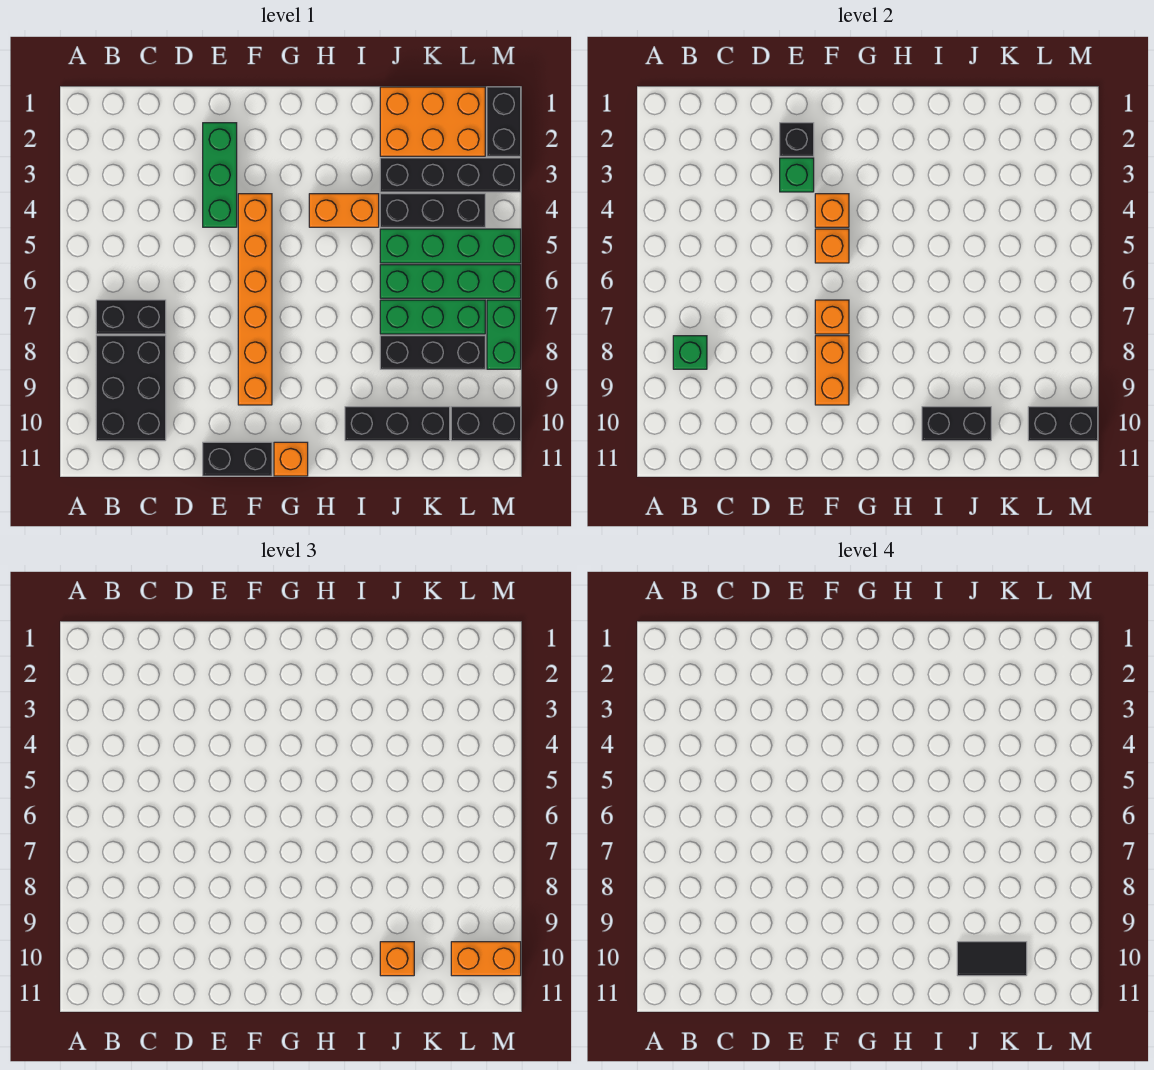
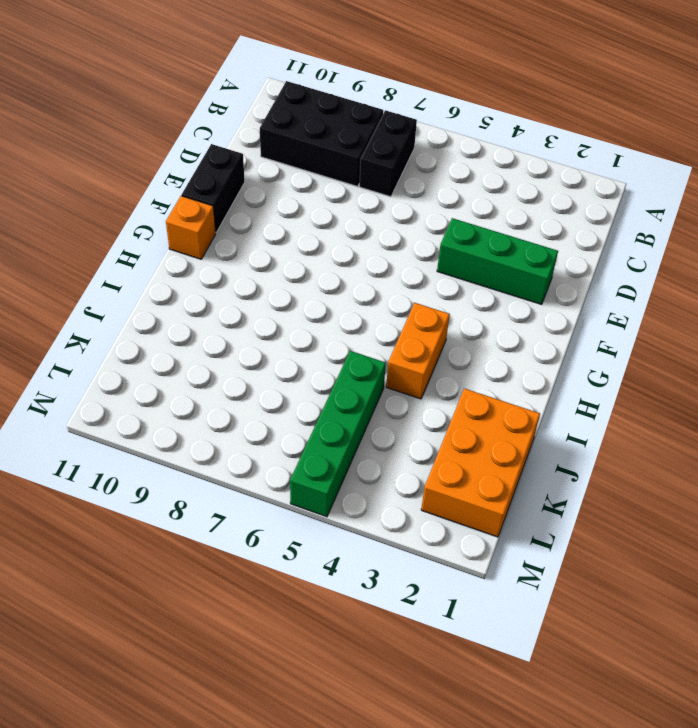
none -> orange brick F4:F9 level 1
none -> black brick I10:K10 level 1
none -> black brick J3:M3 level 1
none -> black brick J4:L4 level 1

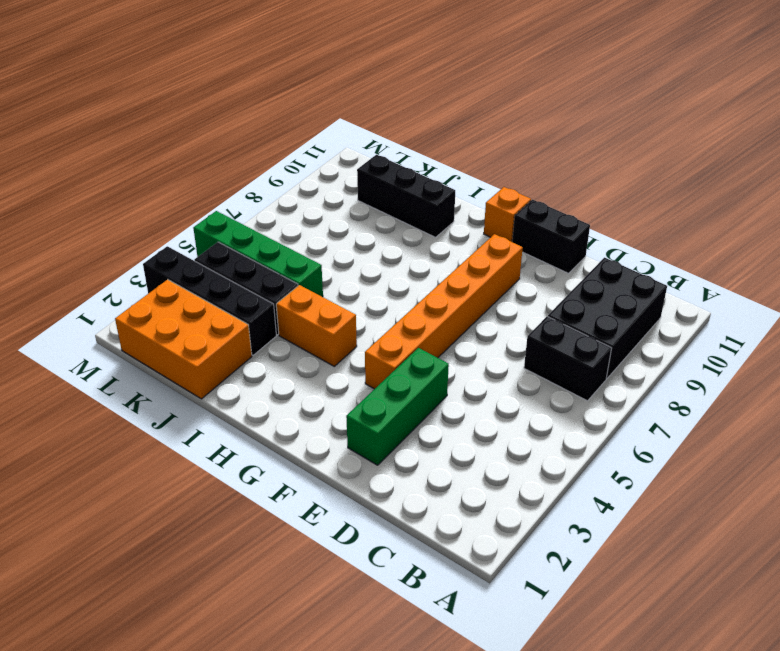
none -> green brick J6:M6 level 1
none -> green brick J7:L7 level 1
none -> black brick J8:L8 level 1
none -> black brick L10:M10 level 1

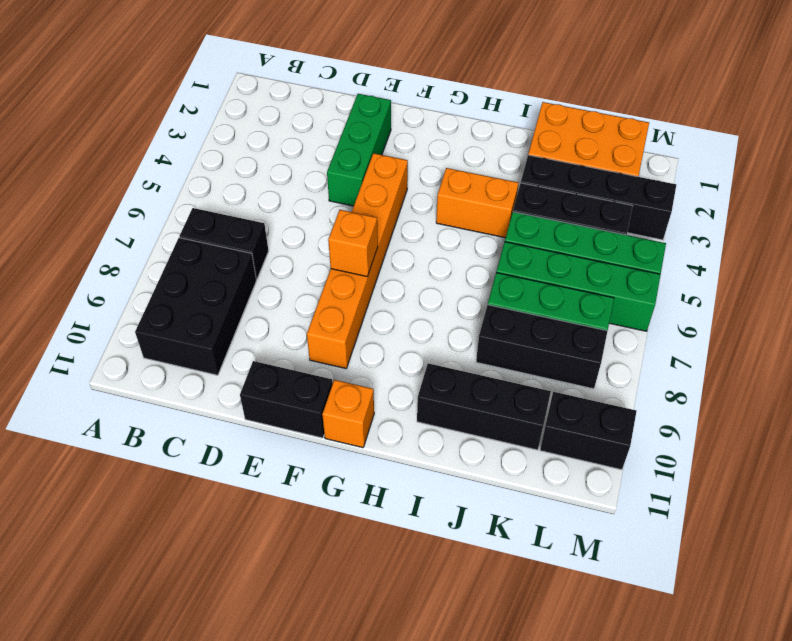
none -> black brick M1:M2 level 1
none -> green brick M7:M8 level 1
none -> green brick B8 level 2
none -> black brick E2 level 2

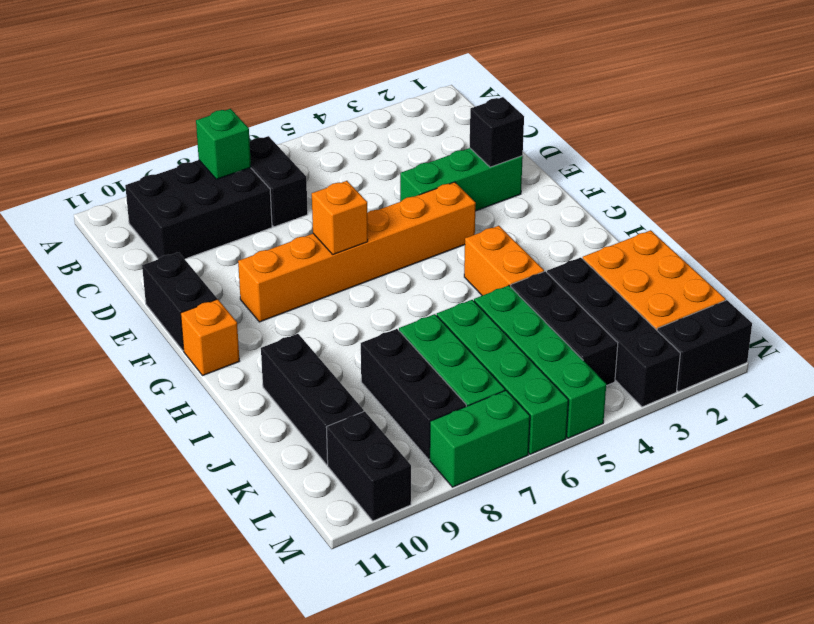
none -> green brick E3 level 2
none -> orange brick F4 level 2
none -> orange brick F5 level 2
none -> orange brick F8:F9 level 2

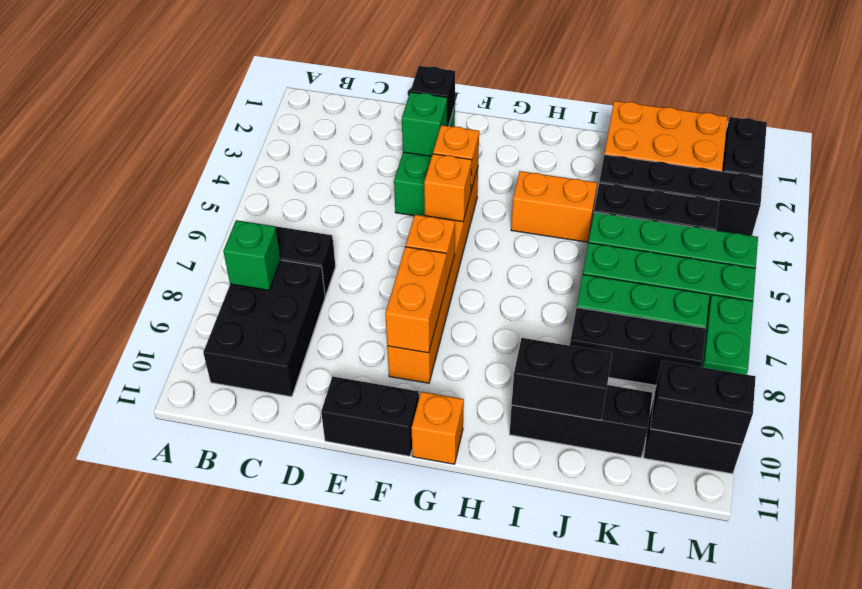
none -> orange brick J10 level 3
none -> orange brick L10:M10 level 3
none -> black tile J10:K10 level 4

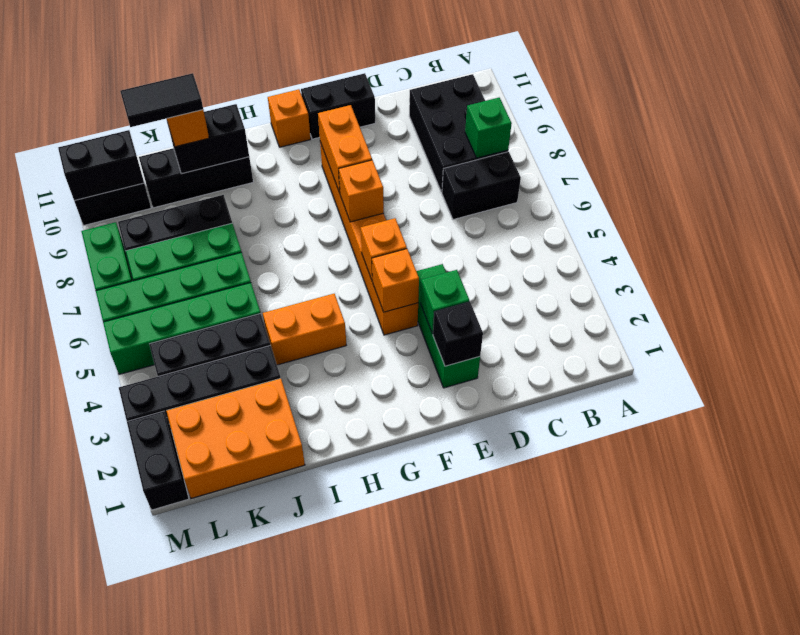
none -> orange brick L10:M10 level 3

